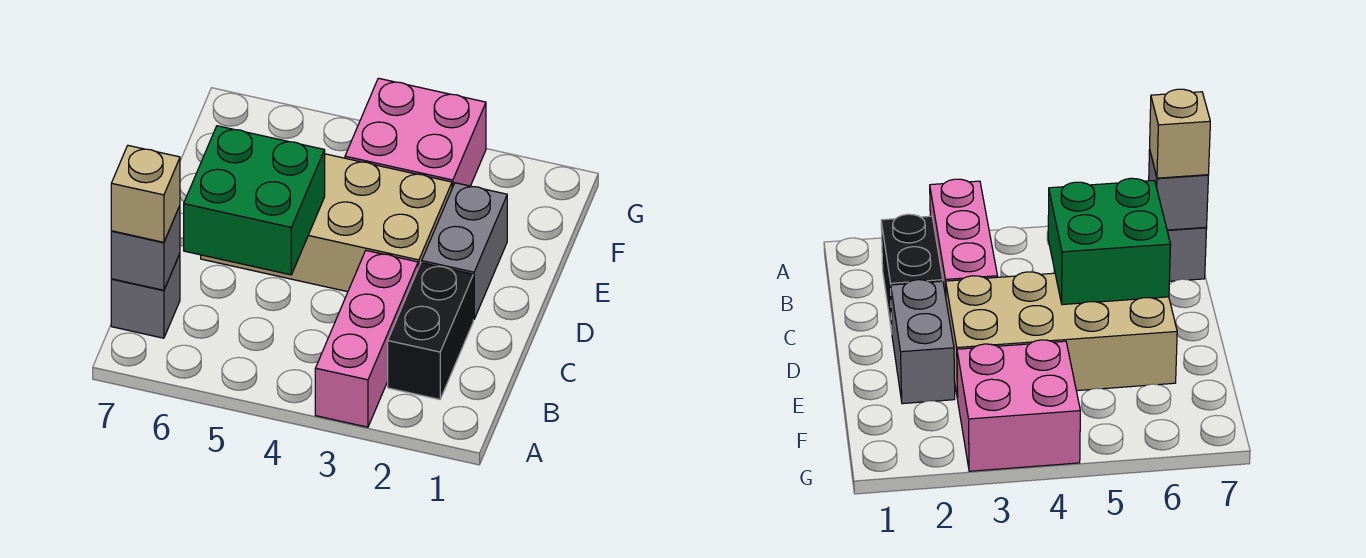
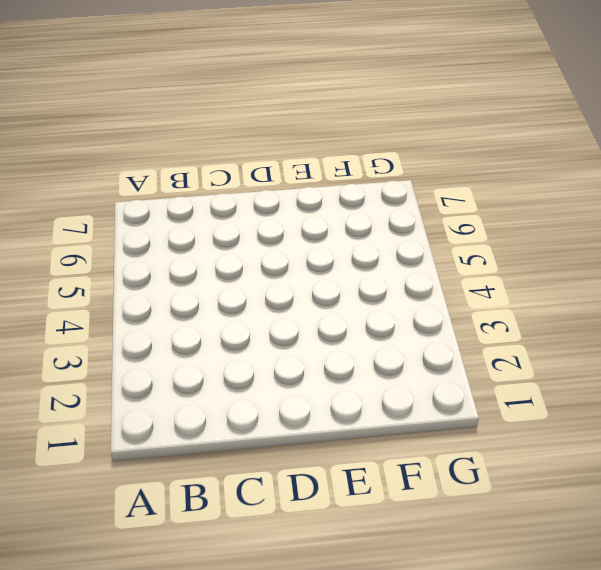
none -> pink brick A3:C3 level 1
none -> black brick B2:C2 level 1

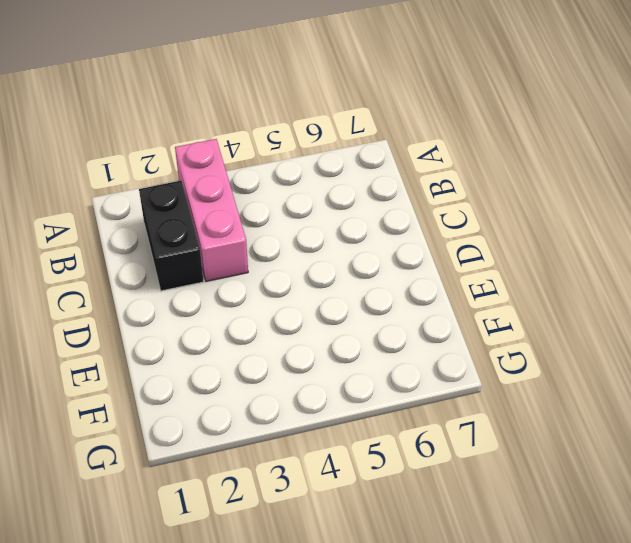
none -> grey brick B7 level 1
none -> grey brick D2:E2 level 1

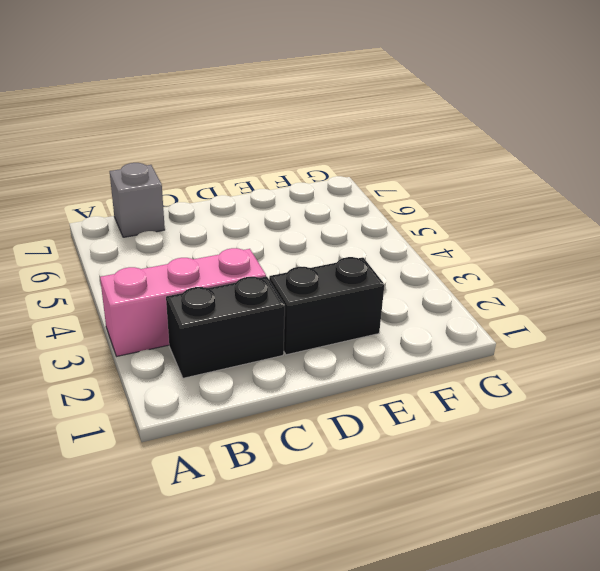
black brick D2:E2 level 1 -> grey brick D2:E2 level 1
none -> tan brick D3:E6 level 1
none -> pink brick F3:G4 level 1

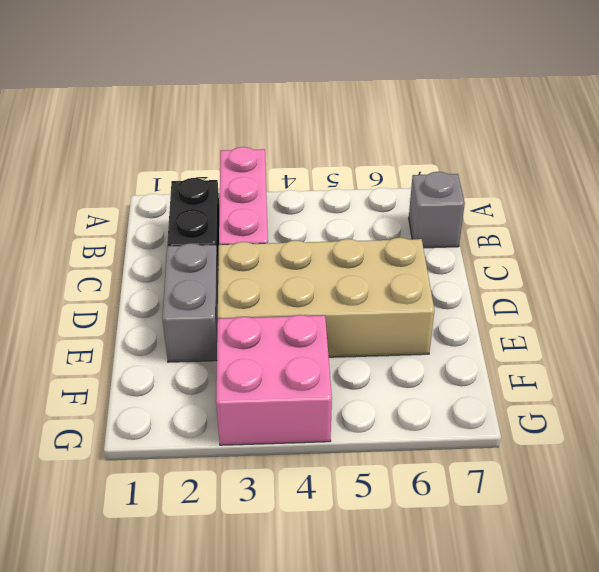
none -> grey brick B7 level 2
none -> green brick C5:D6 level 2

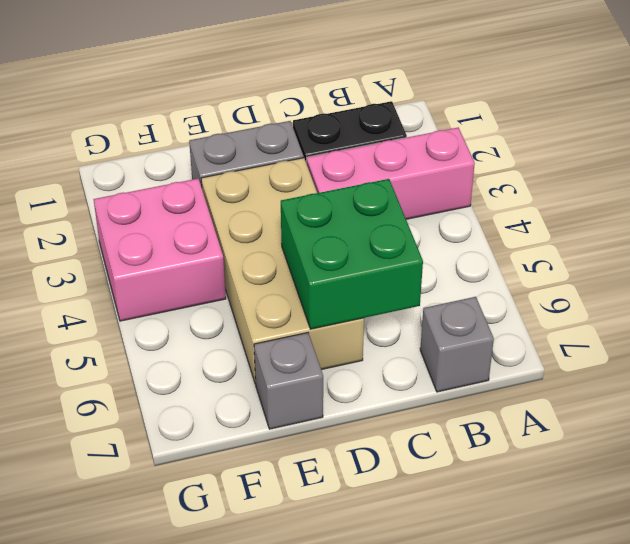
grey brick E7 level 1 -> grey brick B7 level 2
none -> tan brick B7 level 3

